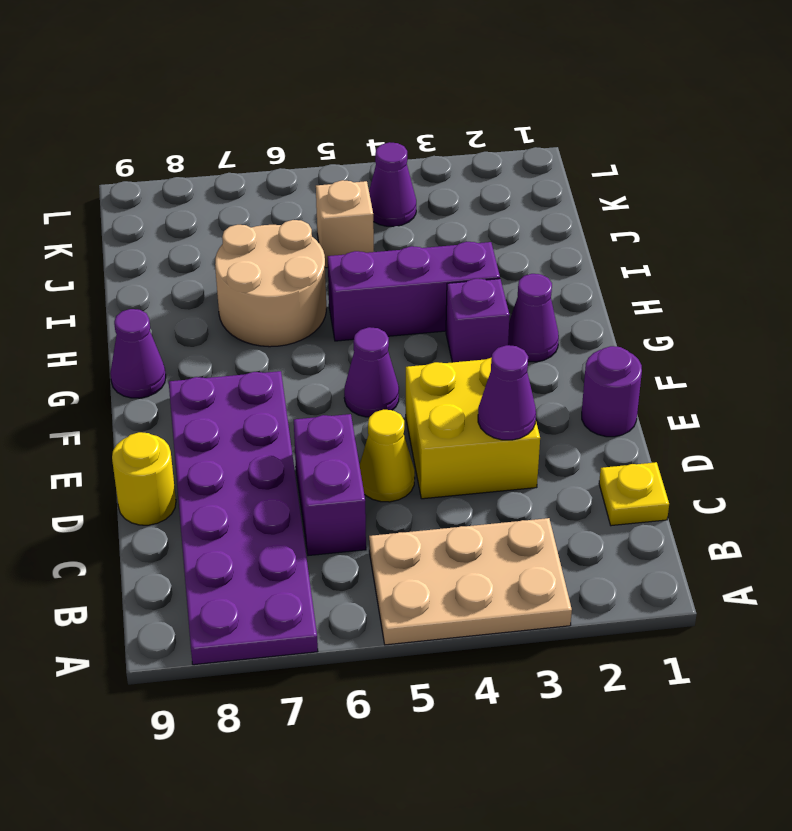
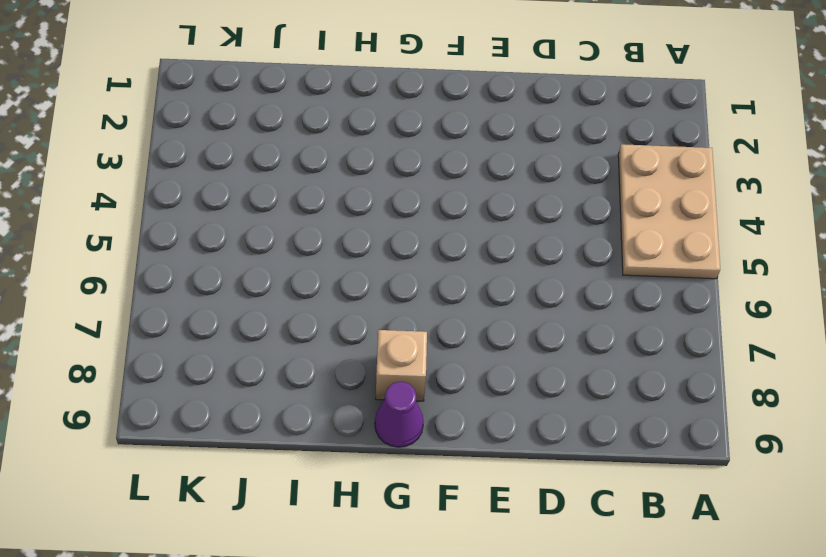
tan brick G8 level 1 -> tan brick J5 level 1
none -> purple plate A7:F8 level 1
none -> yellow plate C1 level 1
none -> purple brick C6:D6 level 1

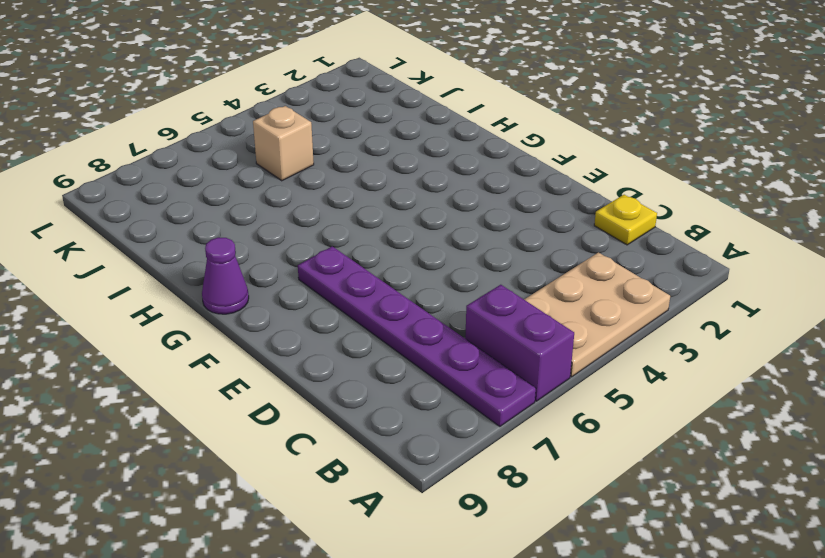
purple brick A6:B6 level 1 -> purple brick C6:D6 level 1
purple plate A7:F7 level 1 -> purple plate A7:F8 level 1
none -> yellow brick D3:E4 level 1
none -> yellow cone D5 level 1
none -> yellow round brick D9 level 1

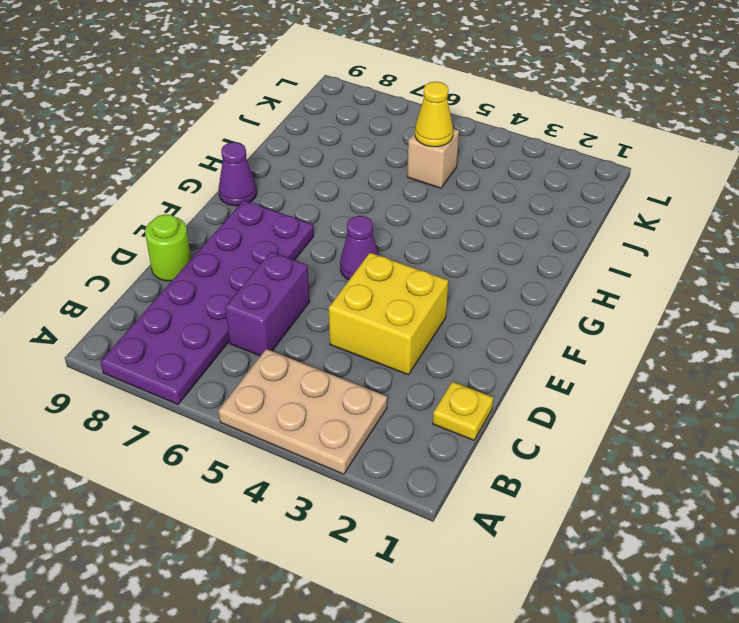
lime round brick D9 level 1 -> yellow round brick D9 level 1
yellow cone J5 level 2 -> yellow cone D5 level 1
none -> purple round brick E1 level 1
none -> purple cone G2 level 1
none -> purple brick G3 level 1

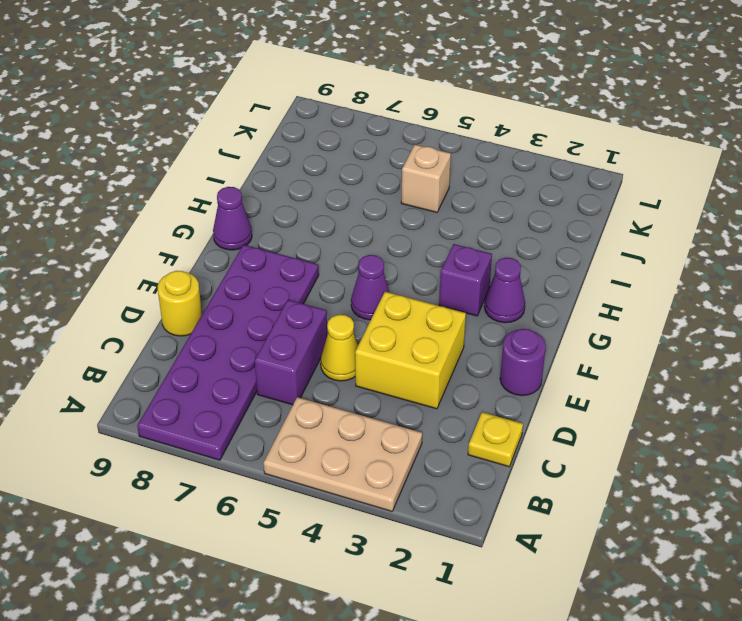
none -> purple brick H3:H5 level 1
none -> tan round brick H6:I7 level 1
none -> purple cone K4 level 1

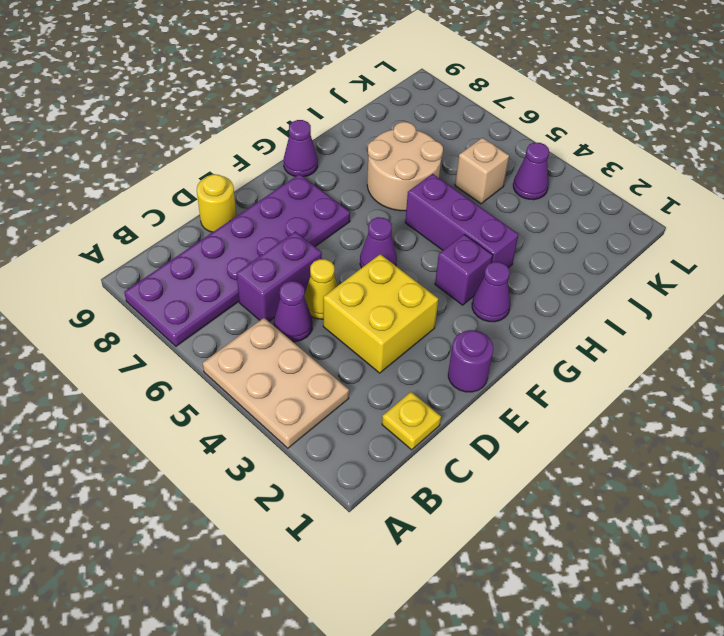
purple cone C5 level 1 -> purple cone D3 level 2

